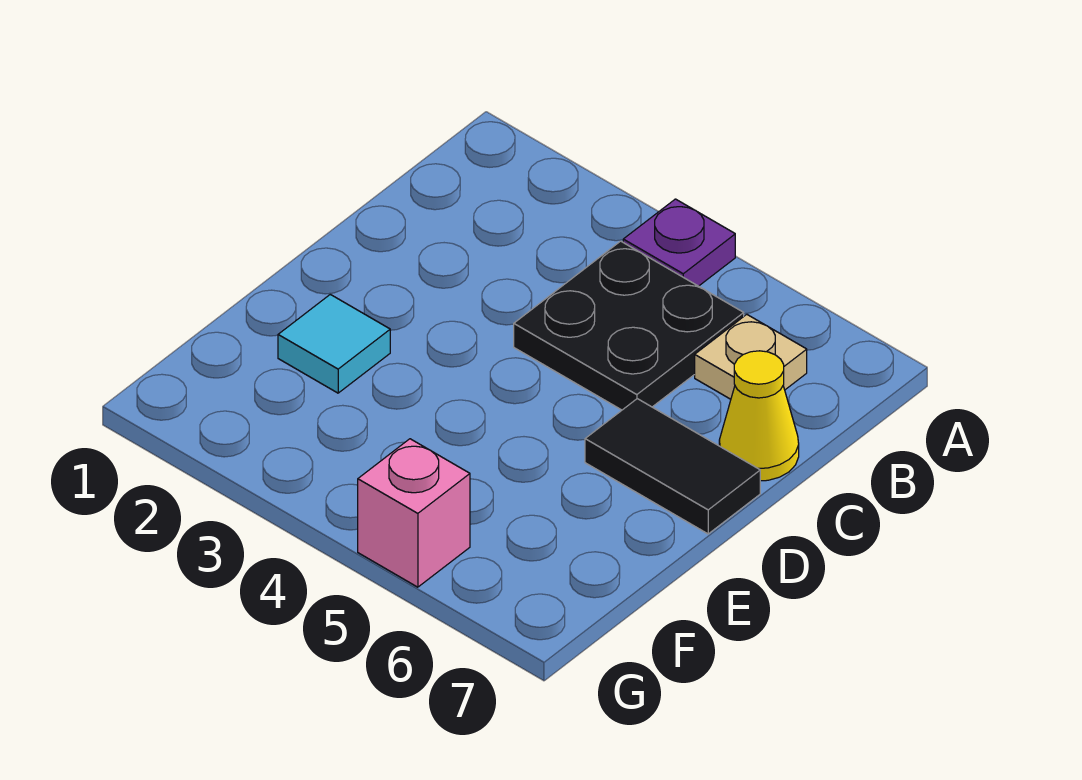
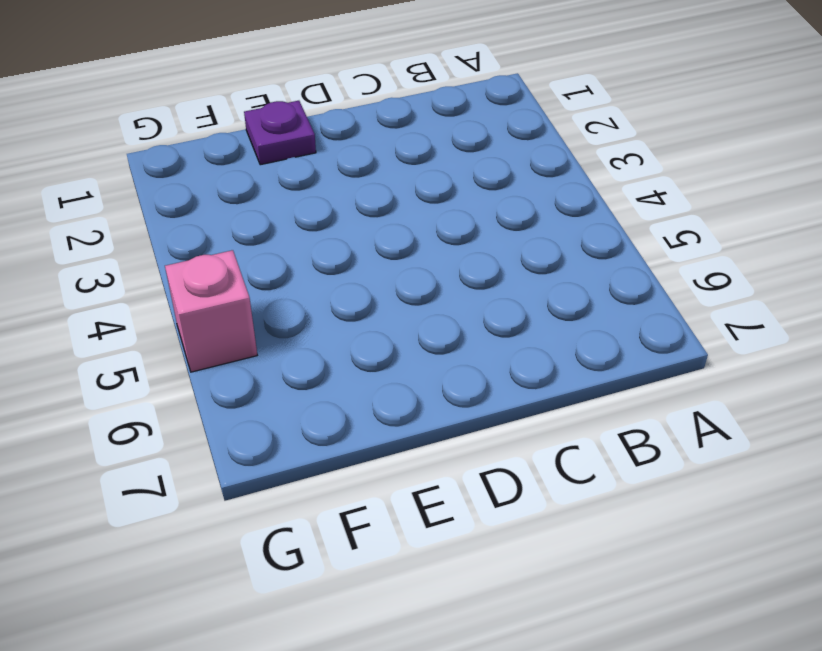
purple plate E1 level 1 -> purple plate A4 level 1
none -> black plate B4:C5 level 1
none -> tan plate B6 level 1

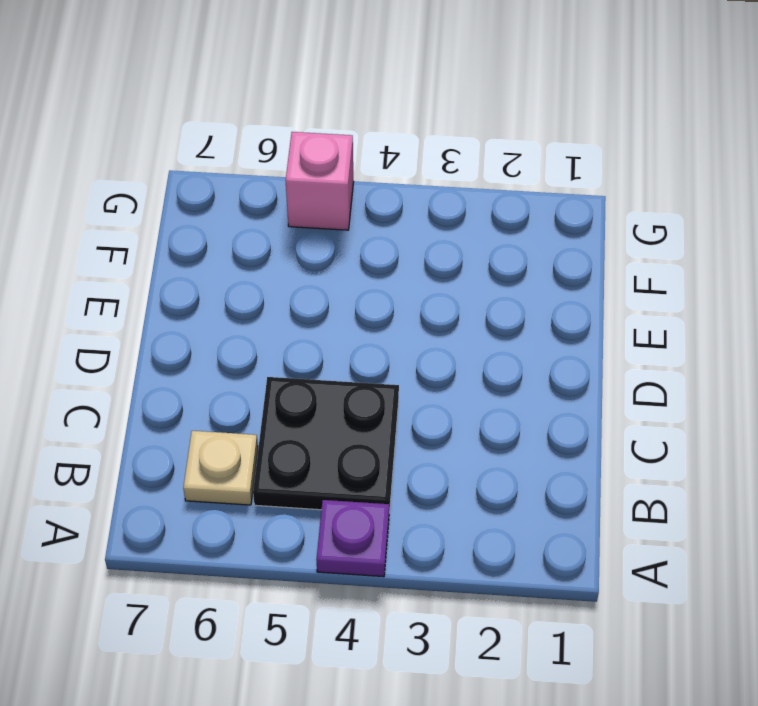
none -> yellow cone C7 level 1
none -> black tile D6:D7 level 1

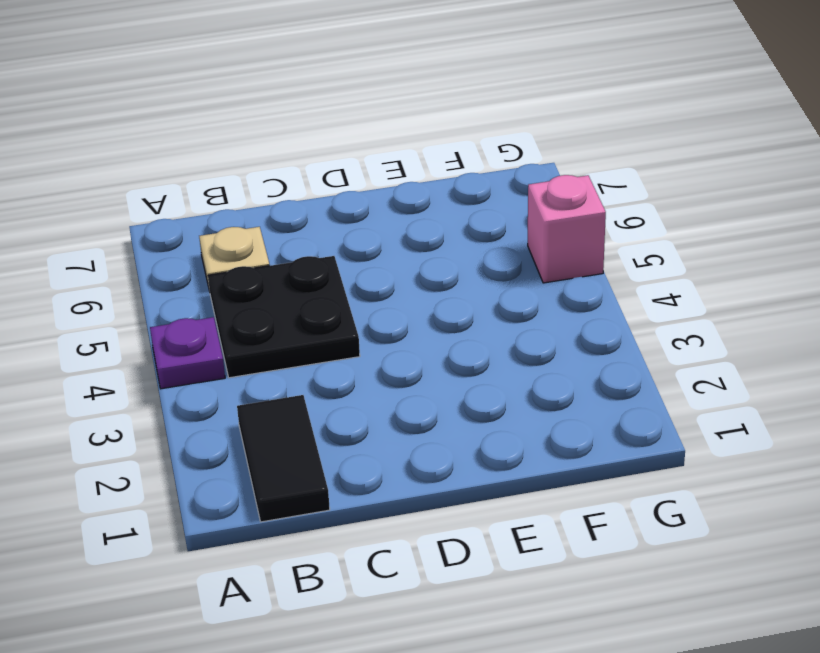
black tile B1:B2 level 1 -> black tile D6:D7 level 1
none -> yellow cone C7 level 1
none -> cyan tile E2 level 1

